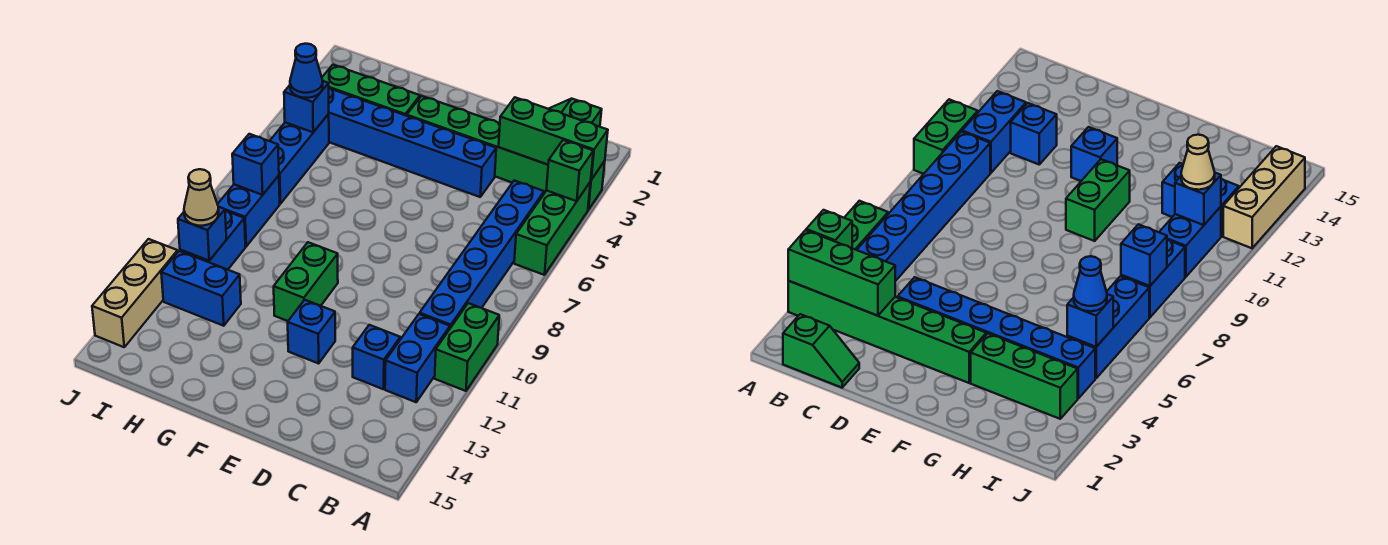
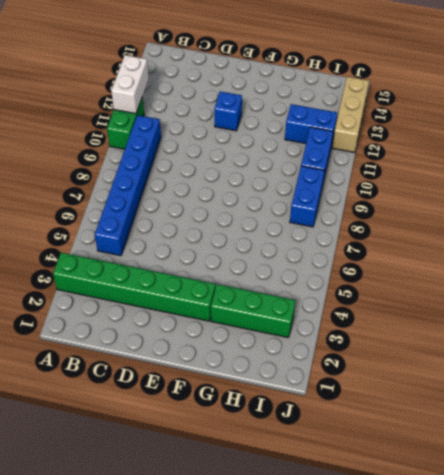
white brick A11:A12 level 2 -> none
none -> green brick A4:A6 level 1
none -> green slope B1:C1 level 1 top B
none -> blue brick B11:B12 level 1

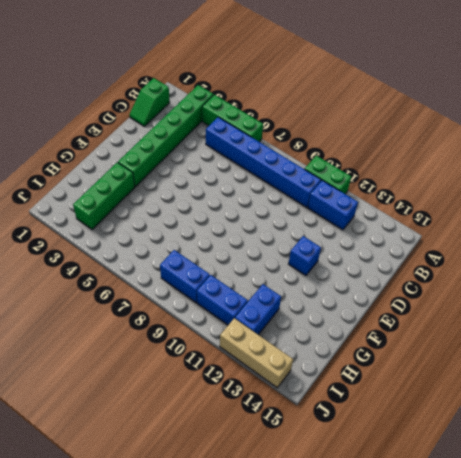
none -> blue brick C12 level 1
none -> blue brick D4:I4 level 1
none -> green brick F10:F11 level 1

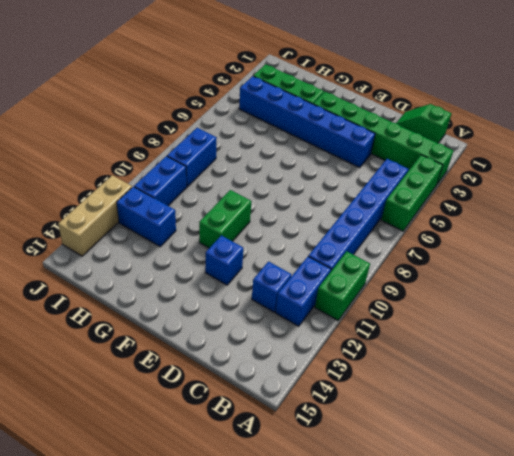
none -> blue brick I5:I7 level 1
none -> green brick A3:C3 level 2
none -> green brick A4 level 2

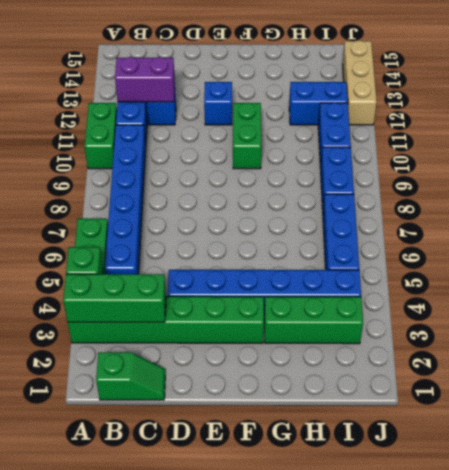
purple brick B12:C12 level 2 -> none
none -> blue brick I5 level 2
none -> blue brick I8 level 2
none -> blue brick I11 level 2

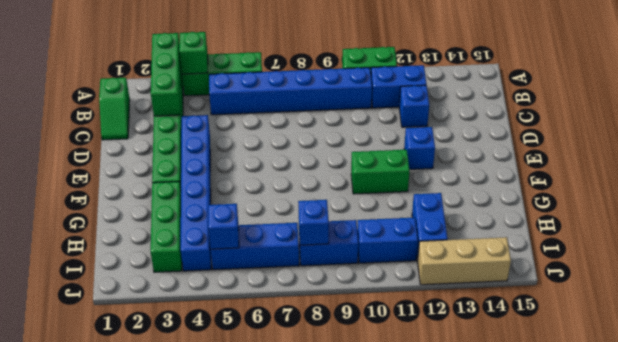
none -> blue brick I11 level 2
none -> blue cone I5 level 3
none -> tan cone I11 level 3

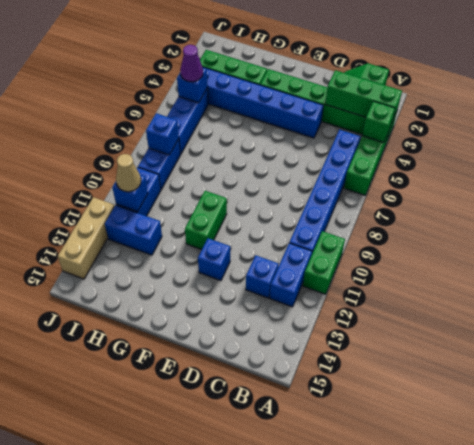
purple cone I5 level 3 -> blue cone I5 level 3

